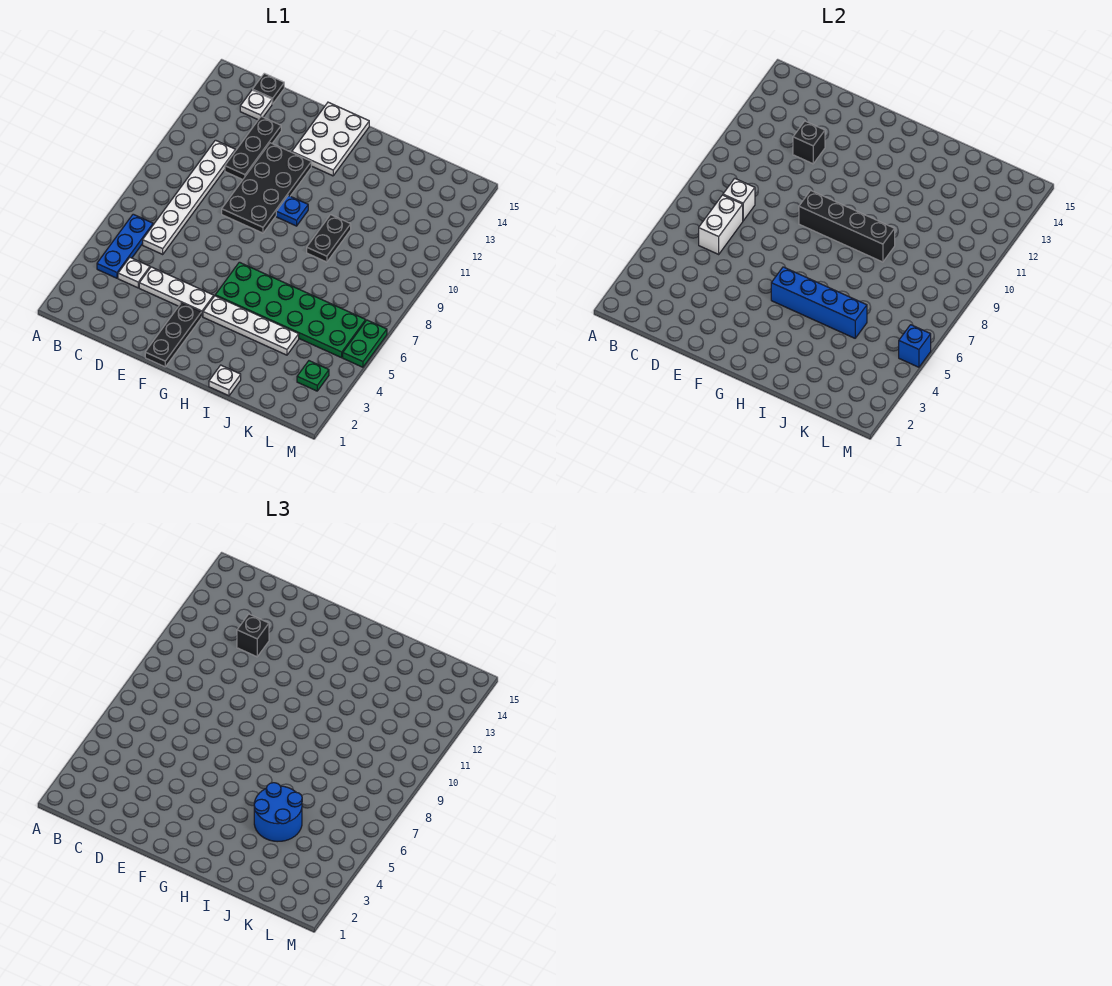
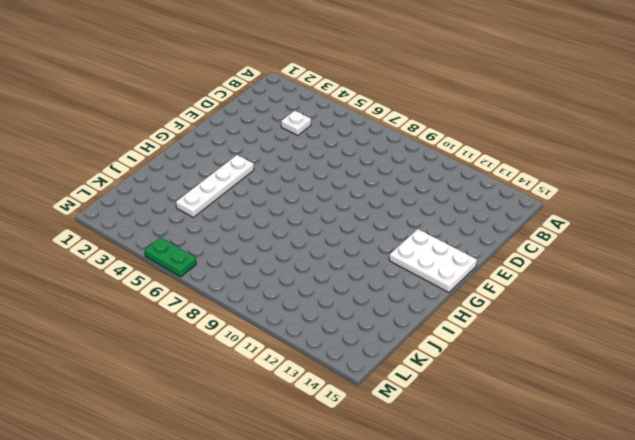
none -> blue plate B4:B6 level 1
none -> white plate C6:C11 level 1
none -> white plate C14 level 1

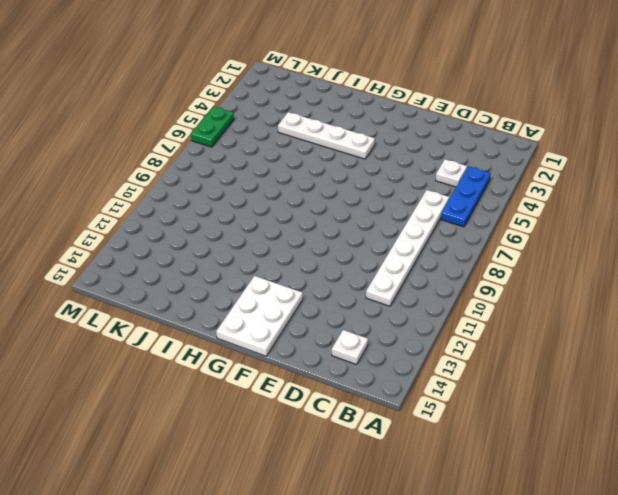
none -> black plate C15 level 1
none -> white plate D4:F4 level 1
none -> black plate D11:D13 level 1

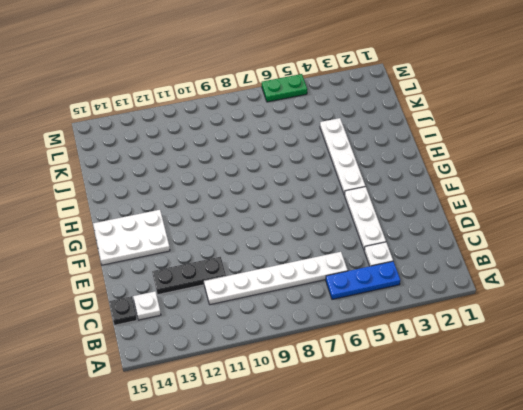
none -> black plate E9:F12 level 1
none -> black plate F1:F3 level 1
none -> green plate G5:L6 level 1

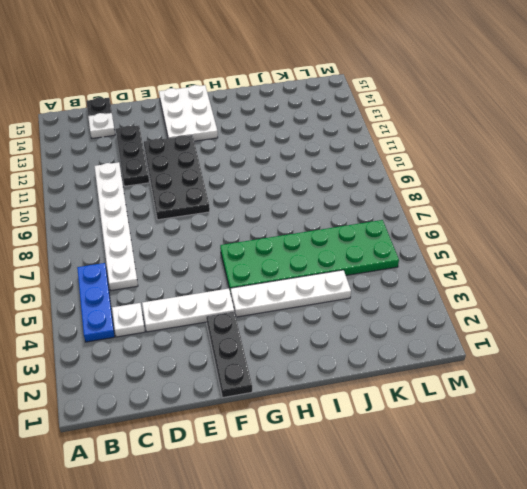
none -> blue plate G10 level 1
none -> white plate I1 level 1
none -> black plate I9:I10 level 1

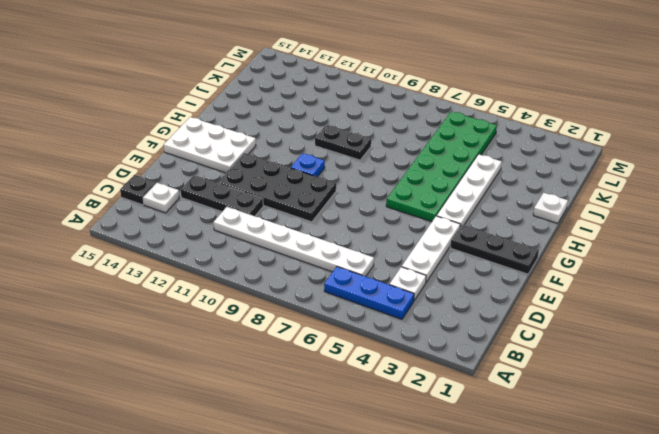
none -> green plate L3 level 1
none -> green plate M5:M6 level 1
none -> white brick C6:C7 level 2

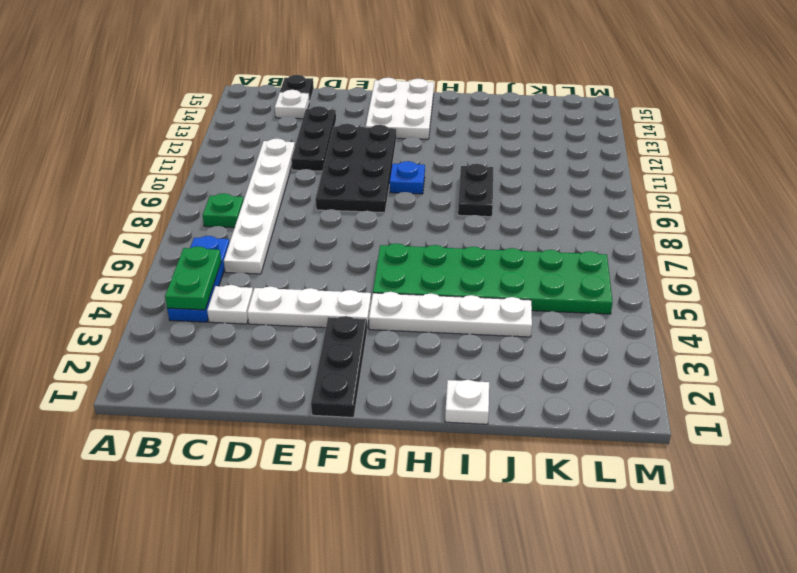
green plate B4:B5 level 2 -> green plate M5:M6 level 1
green plate B8 level 1 -> green plate L3 level 1
none -> white brick C6:C7 level 2
none -> white brick C8 level 2
none -> black brick D12 level 2

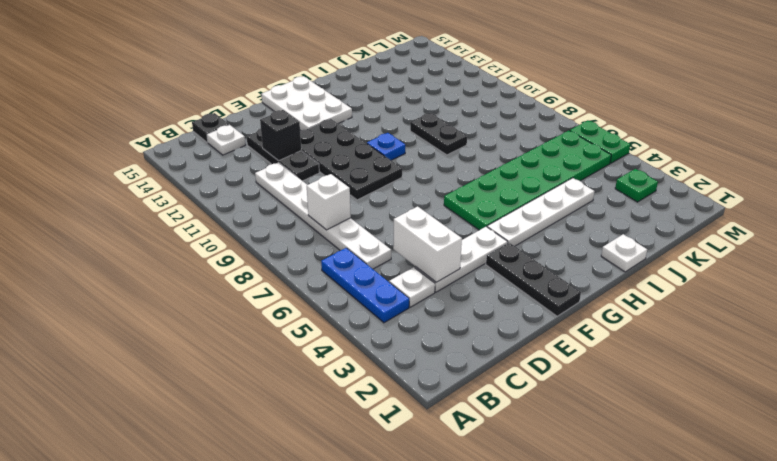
white brick D4:D5 level 2 -> white brick C6:C7 level 2
none -> black brick F9:I9 level 2
none -> blue brick G5:J5 level 2
none -> blue brick M5 level 2

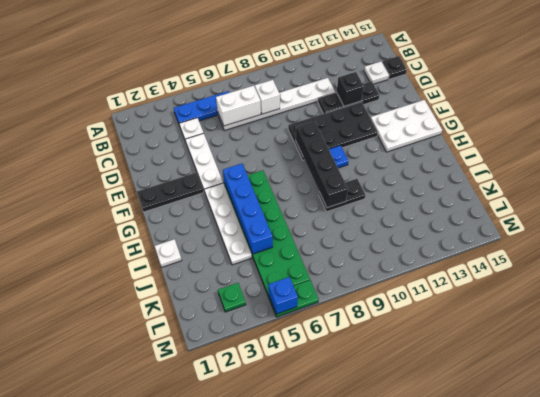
none -> black brick D12 level 3
none -> blue round brick I4:J5 level 3

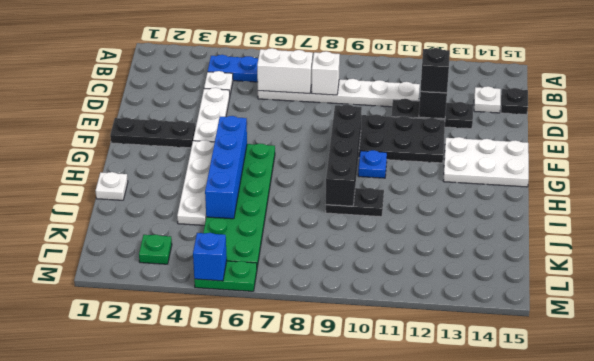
none -> blue round brick I4:J5 level 3

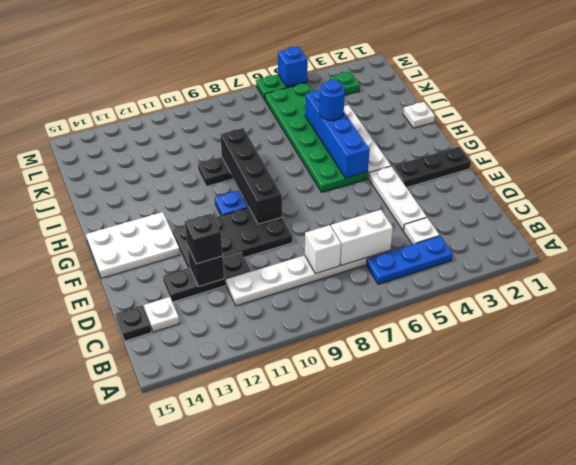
blue round brick I5 level 3 -> blue round brick I4:J5 level 3

